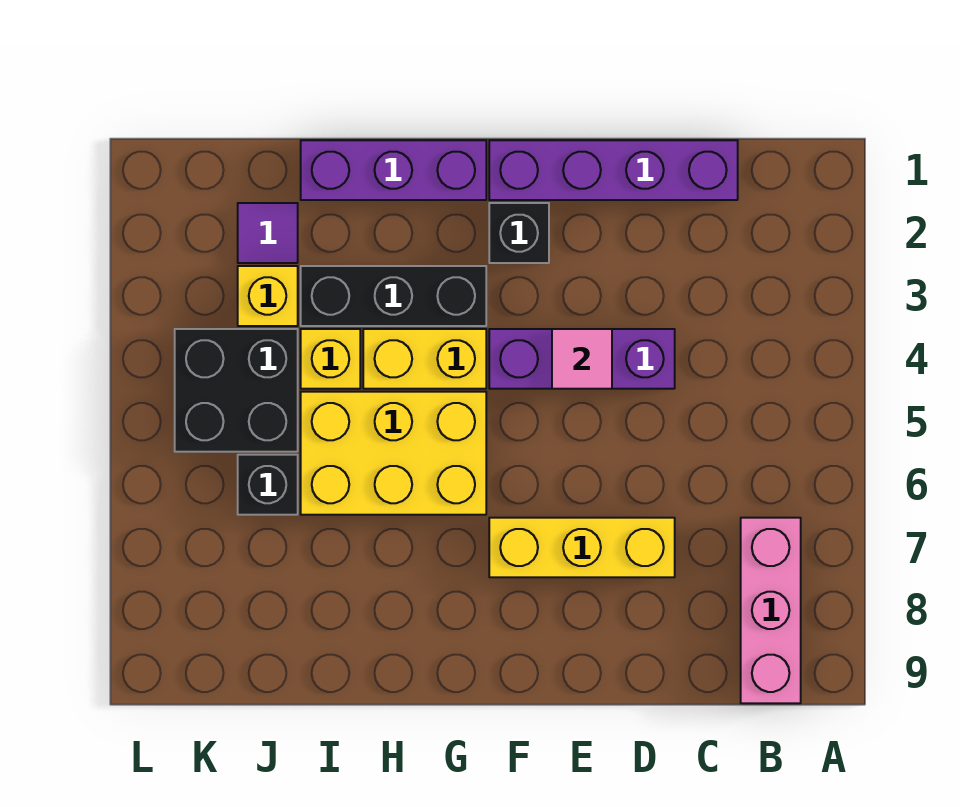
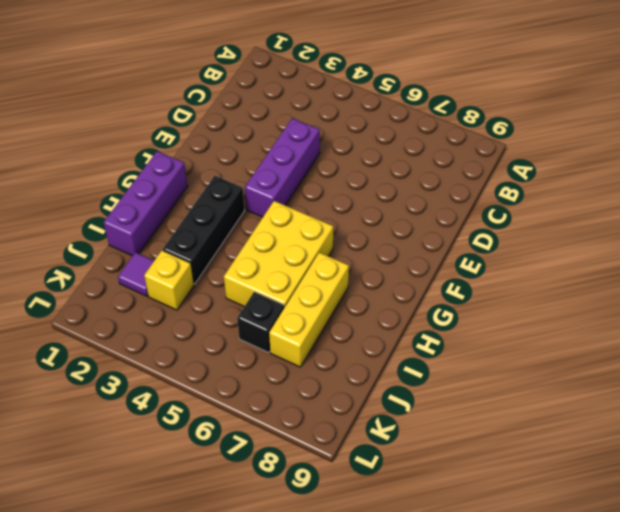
yellow brick H7:J7 level 1 -> yellow brick D7:F7 level 1
none -> pink brick B7:B9 level 1
none -> purple brick C1:F1 level 1
none -> black brick F2 level 1

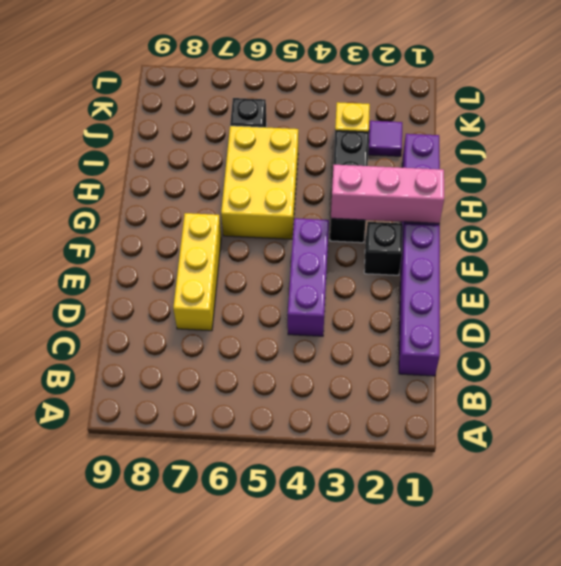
pink brick G1:G3 level 2 -> pink brick B7:B9 level 1
none -> yellow brick G4:H4 level 1
none -> yellow brick I4 level 1
none -> black brick J4:K5 level 1

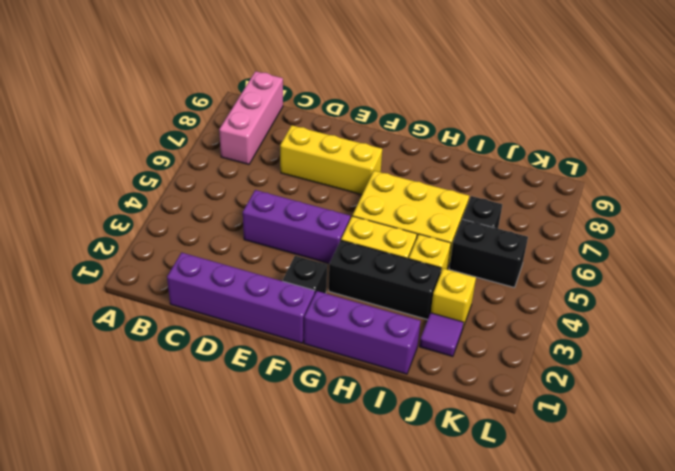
black brick J5:K5 level 1 -> black brick J4:K5 level 1
none -> pink tile E4 level 2

